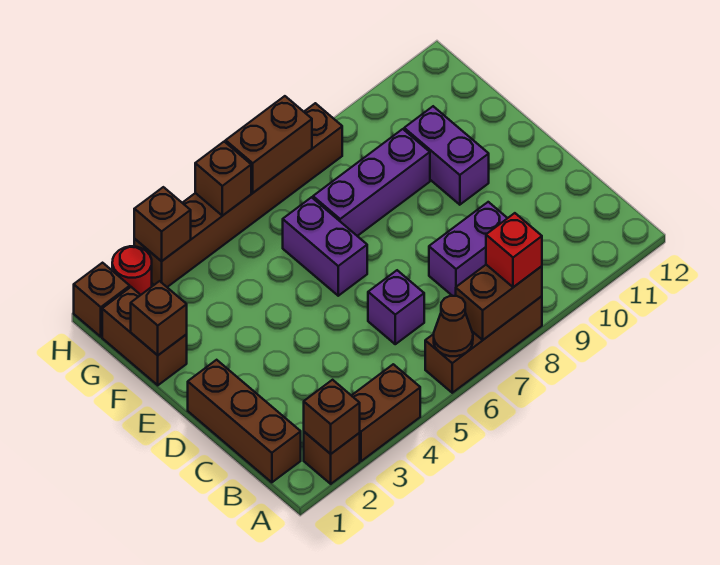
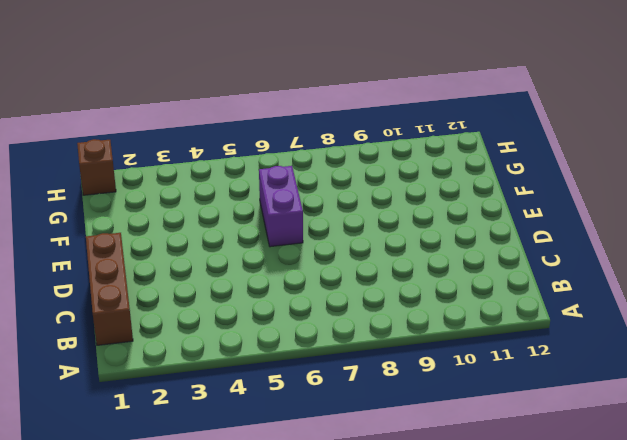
none -> brown brick A2 level 1
none -> brown brick A3:A4 level 1
none -> brown brick A6:A8 level 1

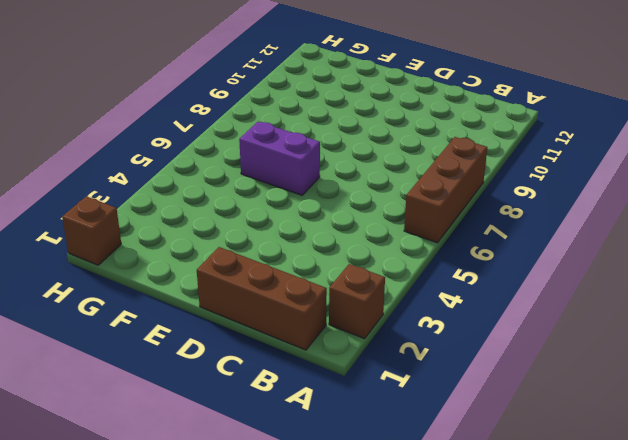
none -> brown brick A3:A4 level 1
none -> purple brick C6 level 1
none -> purple brick C8:C9 level 1

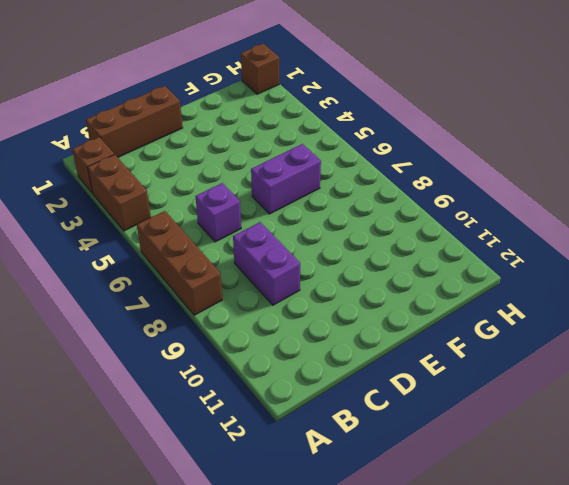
none -> purple brick E10:F10 level 1
none -> brown brick F1:G1 level 1
none -> purple brick F7:F9 level 1

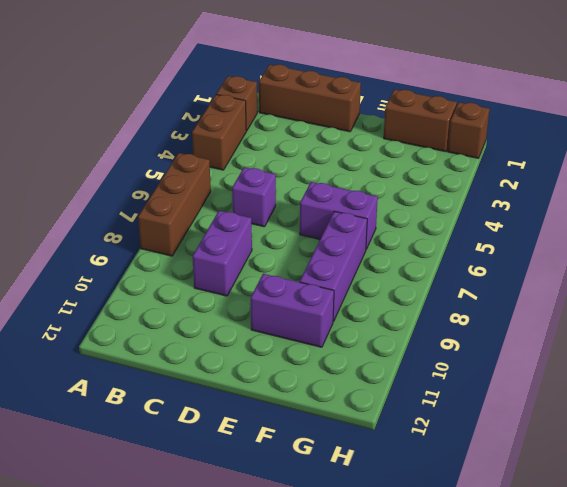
none -> red round brick H2 level 1
none -> brown brick H3:H8 level 1
none -> brown brick A2 level 2

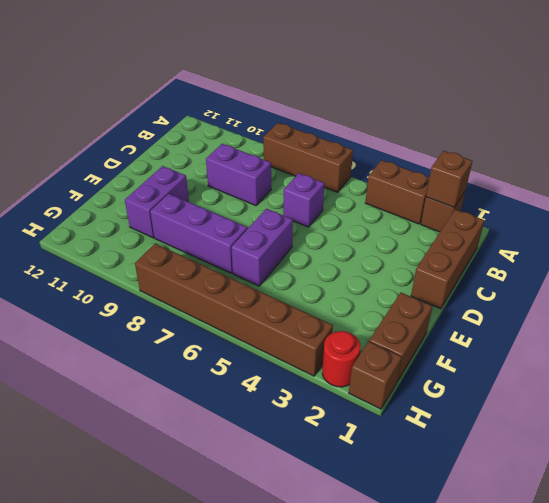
none -> brown cone A6 level 2
none -> brown brick A7:A8 level 2
none -> brown brick F1 level 2

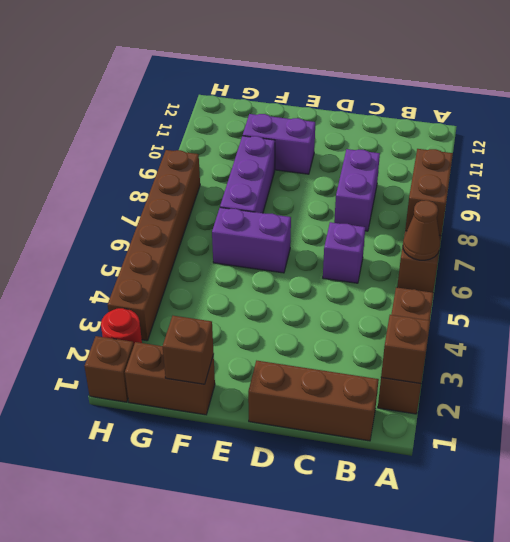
none -> brown brick H3 level 2
none -> brown brick H5 level 2
none -> brown brick H6:H7 level 2

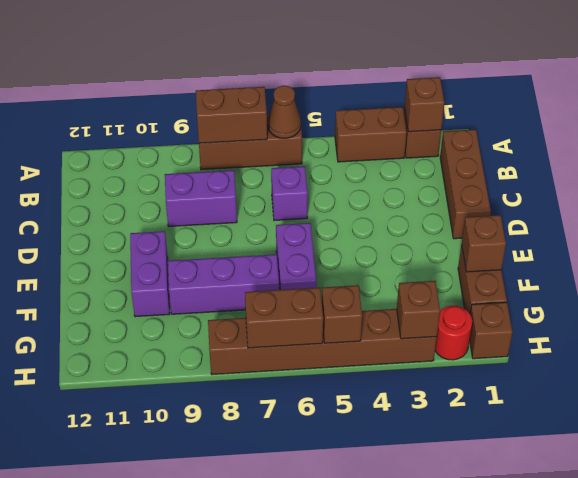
none -> red brick A8 level 3

